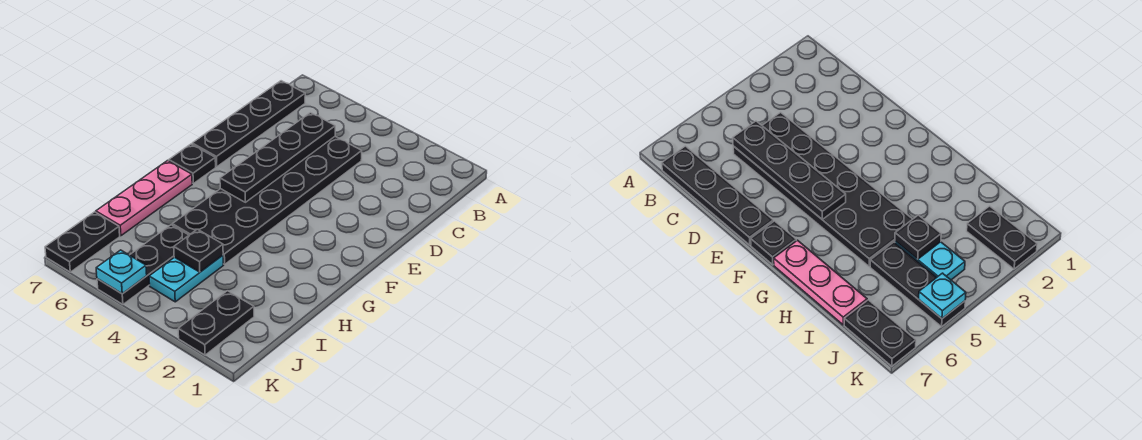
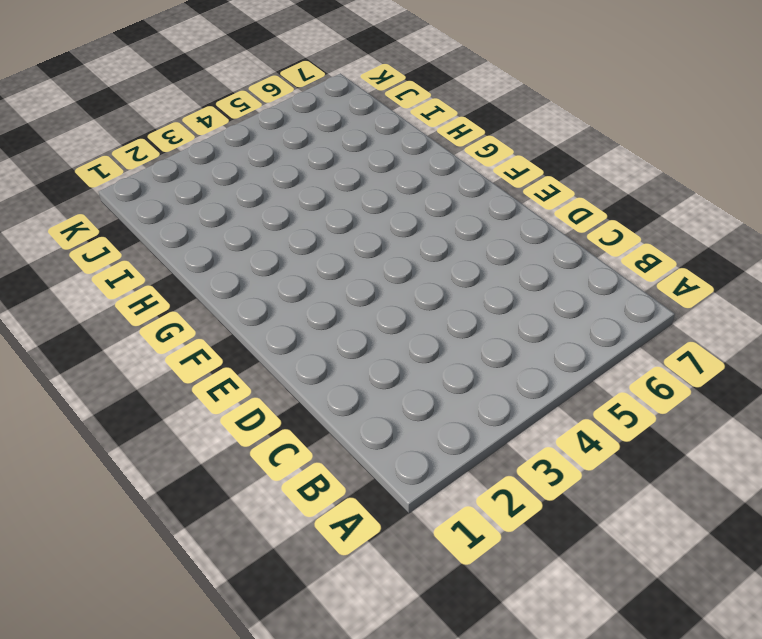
none -> black plate B7:E7 level 1
none -> black plate C4:H5 level 1

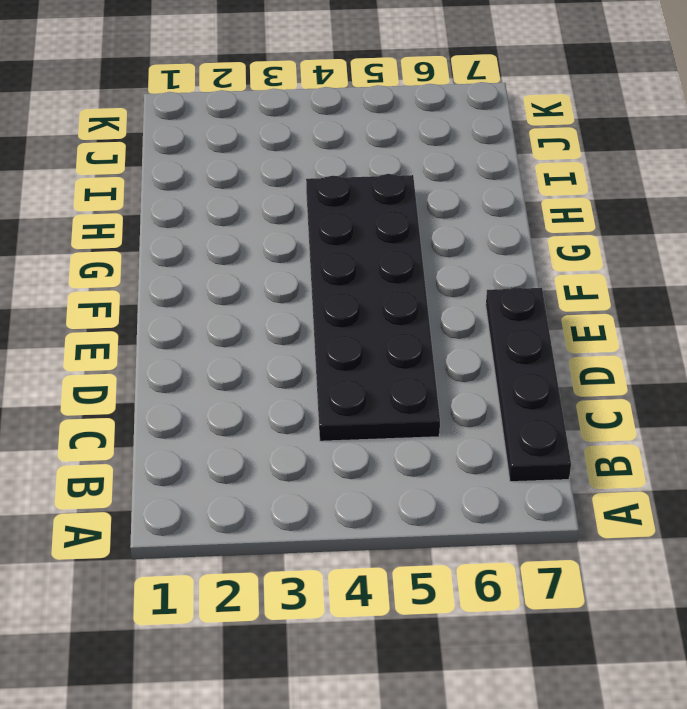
none -> black plate F7 level 1
none -> pink plate G7:I7 level 1

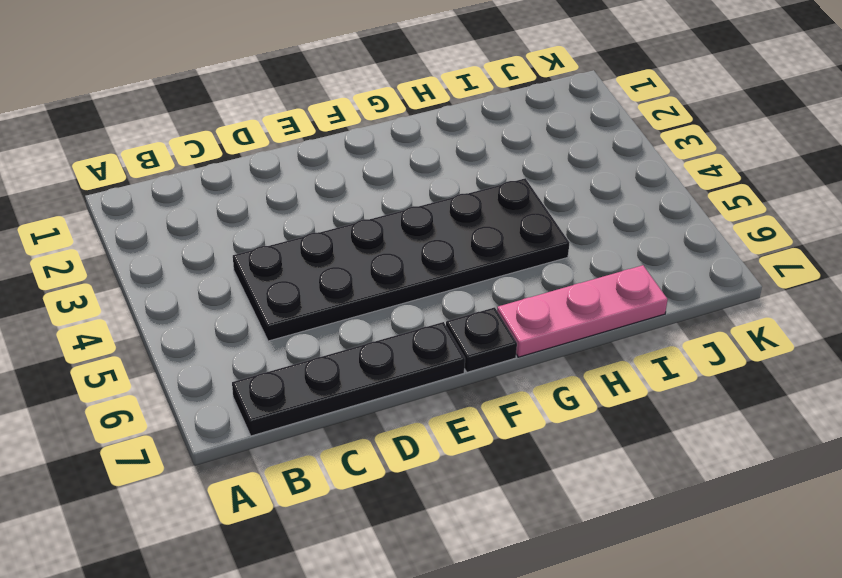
none -> cyan plate I4:J4 level 1
none -> black plate I5:K5 level 1

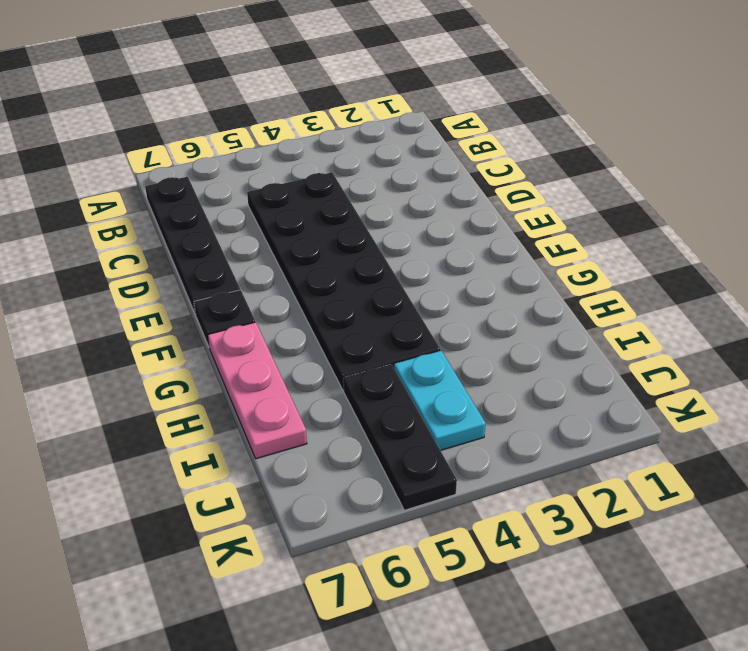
none -> black plate J2:K2 level 1
none -> black plate J7:K7 level 1

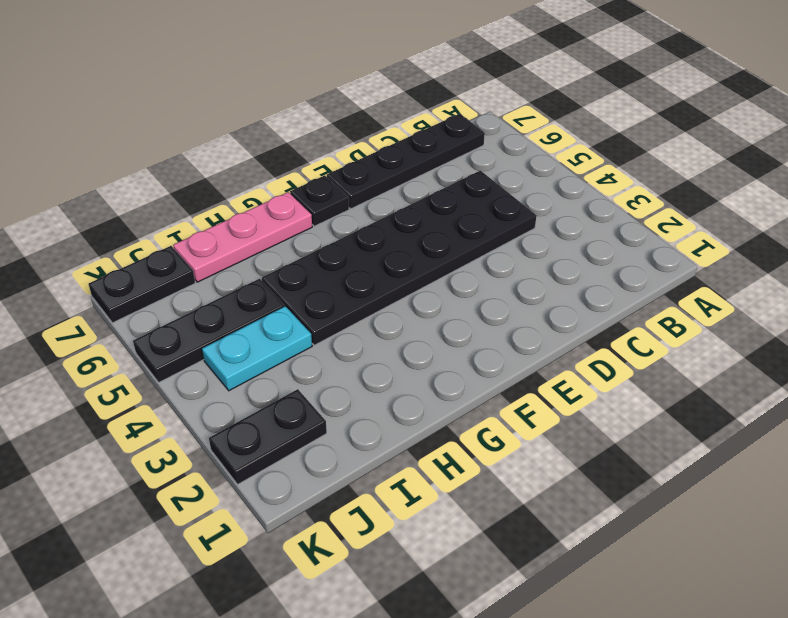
none -> black plate C5:F5 level 2
none -> black plate I4 level 2

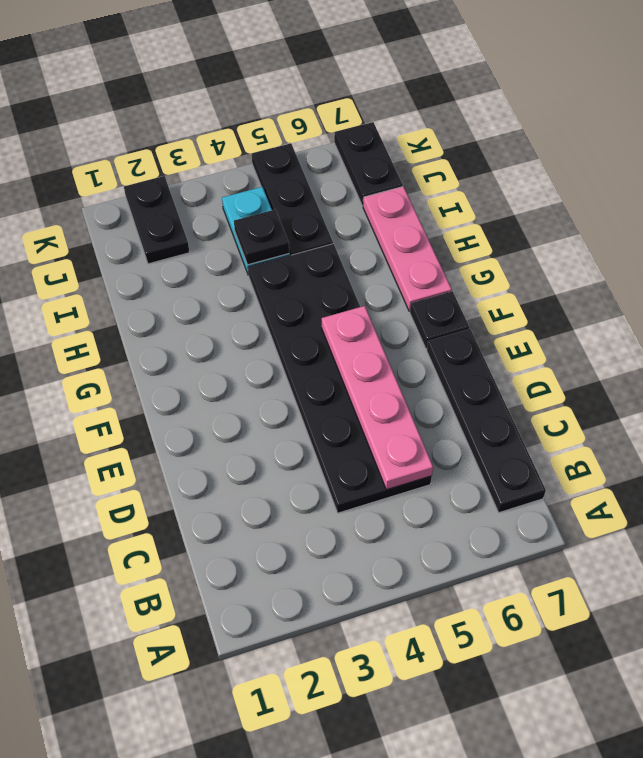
pink plate C5:F5 level 2 -> black plate C5:F5 level 2
none -> cyan plate K5 level 2

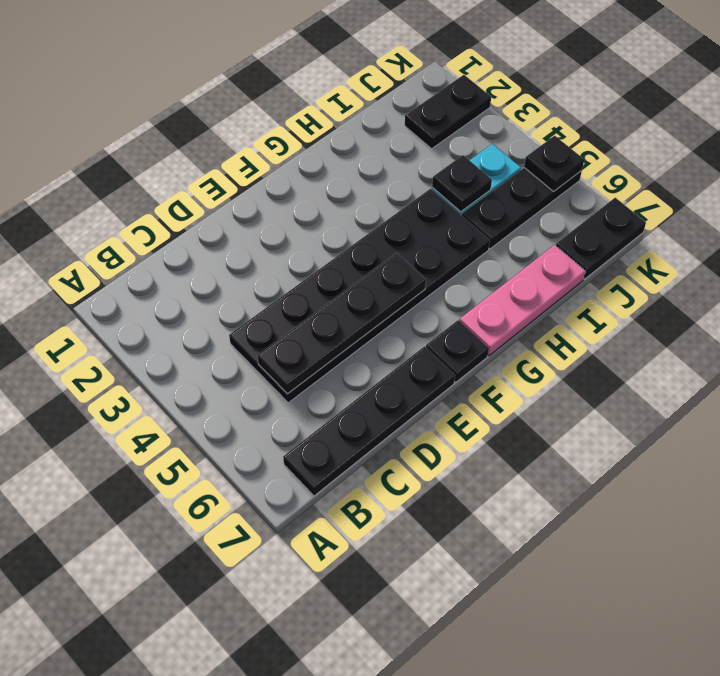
black plate K5 level 2 -> cyan plate K5 level 2

